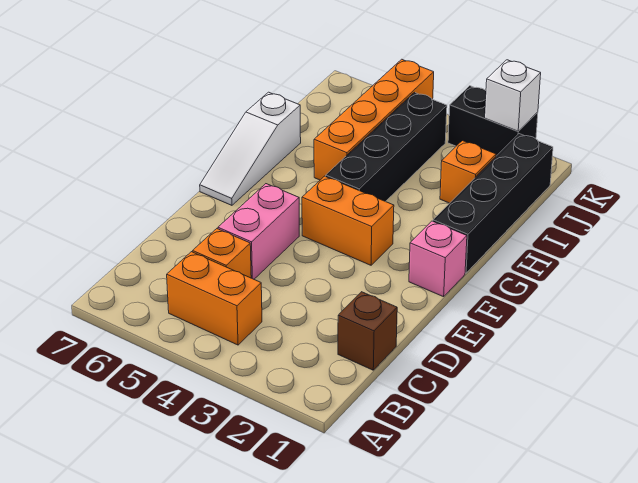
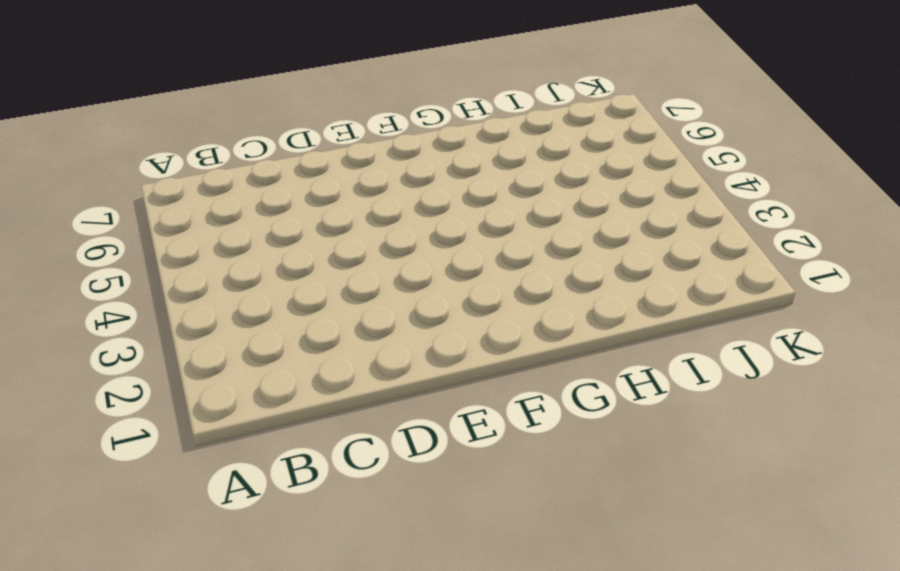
none -> orange brick B4:B5 level 1
none -> brown brick C1 level 1
none -> orange brick C5 level 1

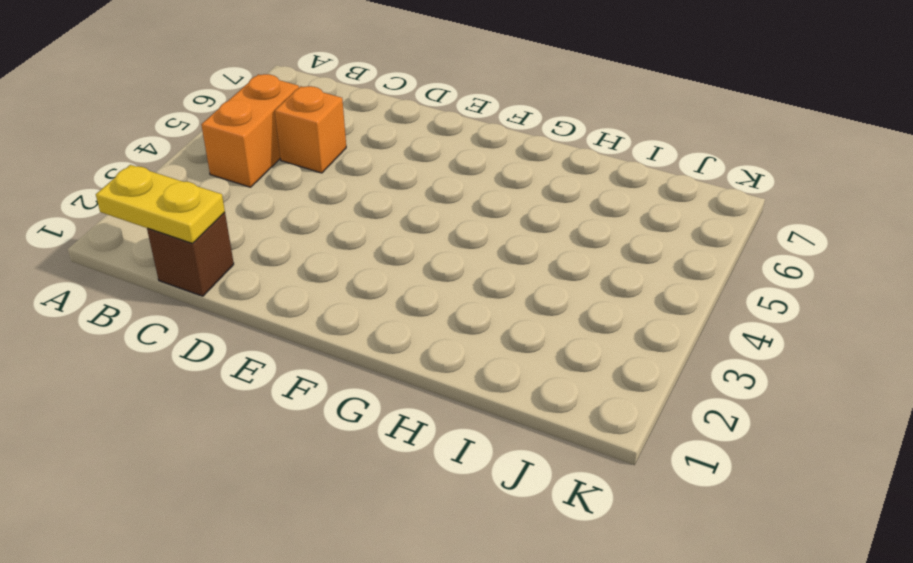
yellow plate B1:C1 level 2 -> none
none -> pink brick D5:E5 level 1
none -> pink brick F1 level 1
none -> orange brick F3:F4 level 1

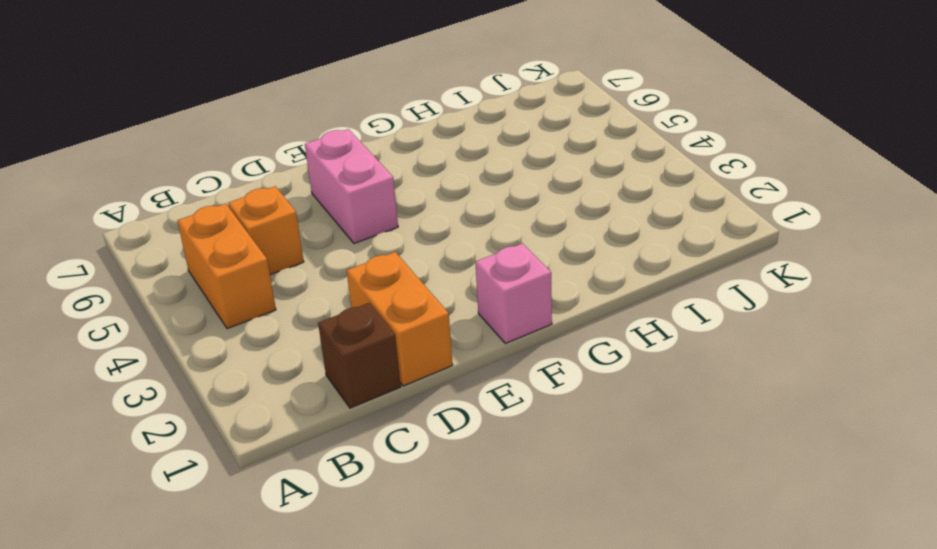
orange brick D1:D2 level 1 -> orange brick F3:F4 level 1
pink brick E5:E6 level 1 -> pink brick D5:E5 level 1
none -> white slope F7:H7 level 1 top H
none -> black brick G1:J1 level 1
none -> black brick G4:J4 level 1

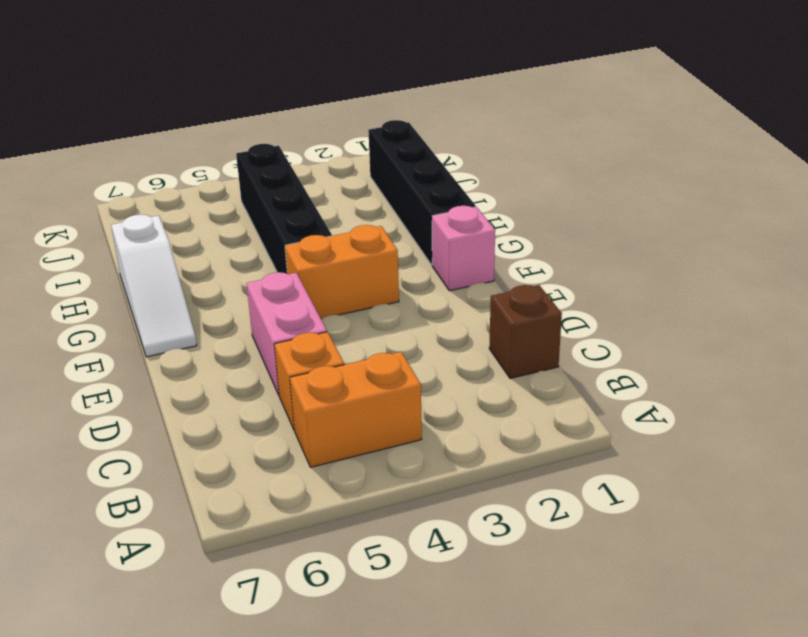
none -> orange brick H5:K5 level 1
none -> orange brick I2 level 1
none -> black brick K2:K3 level 1

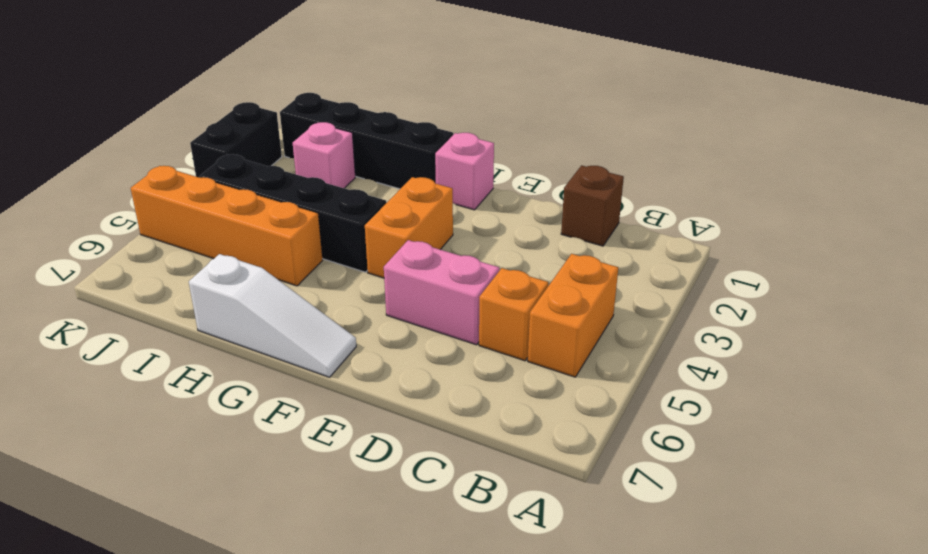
pink brick I2 level 1 -> orange brick I2 level 1
none -> white brick K2 level 2

